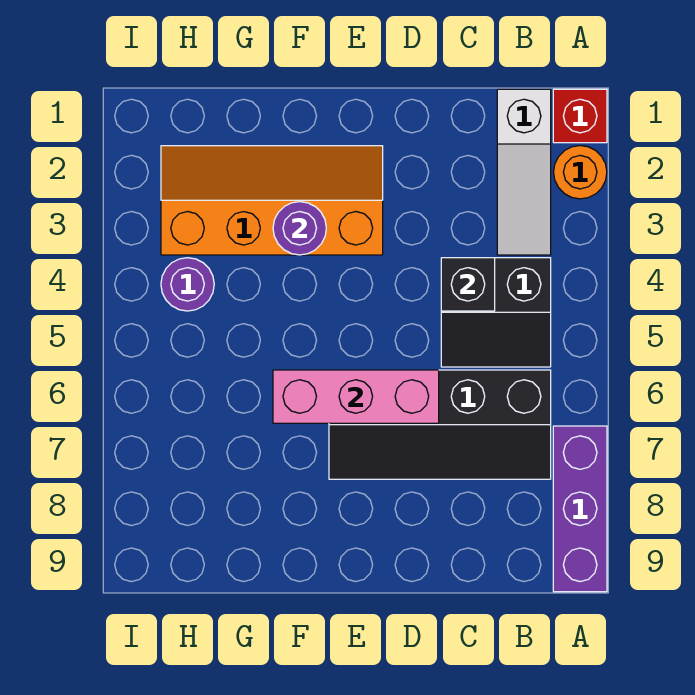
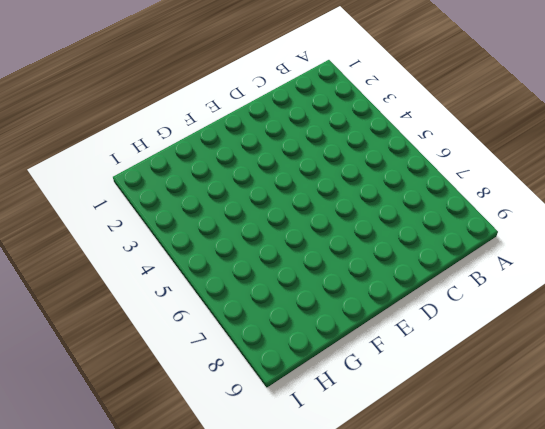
none -> red brick A1 level 1
none -> orange round brick A2 level 1

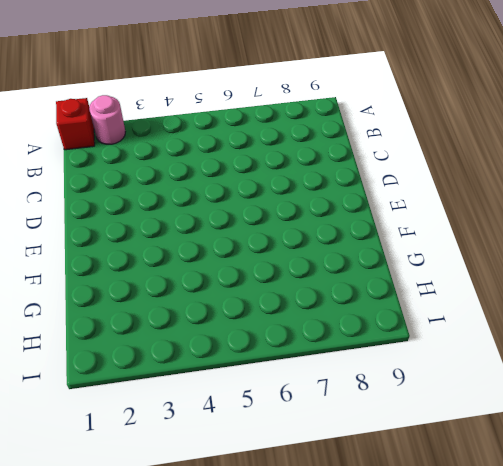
pink round brick A2 level 1 -> orange round brick A2 level 1
none -> purple brick A7:A9 level 1
none -> white slope B1:B3 level 1 top 1

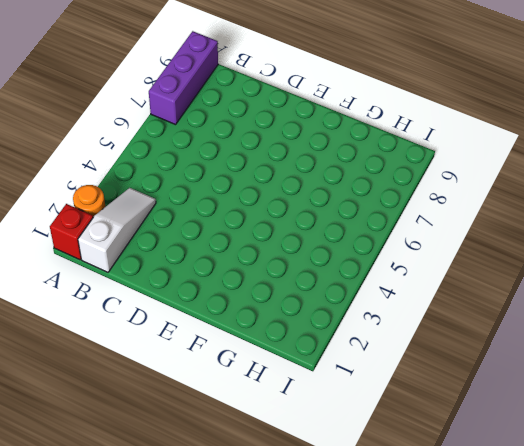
none -> black slope B4:C5 level 1 top 4
none -> black slope B6:E7 level 1 top 6

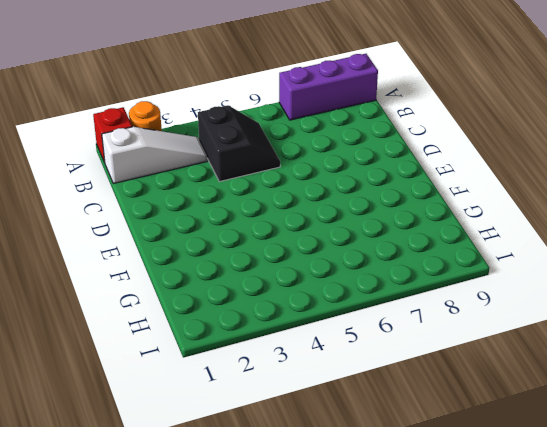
none -> black slope B6:E7 level 1 top 6
none -> orange slope E2:H3 level 1 top 3

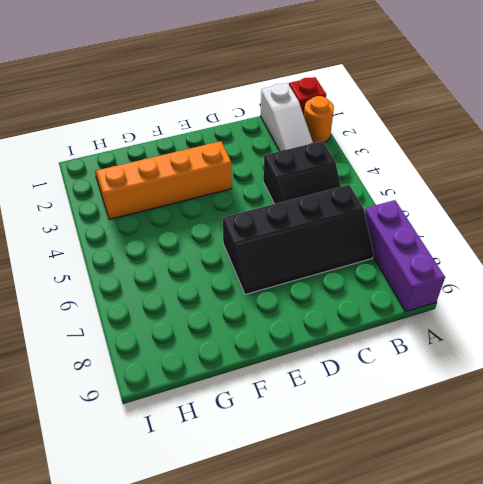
none -> purple round brick H4 level 1
none -> black brick C4 level 2

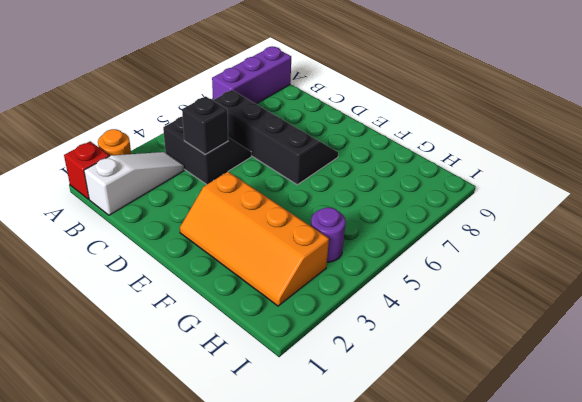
none -> pink brick D6:F6 level 2
none -> purple round brick F3 level 2

